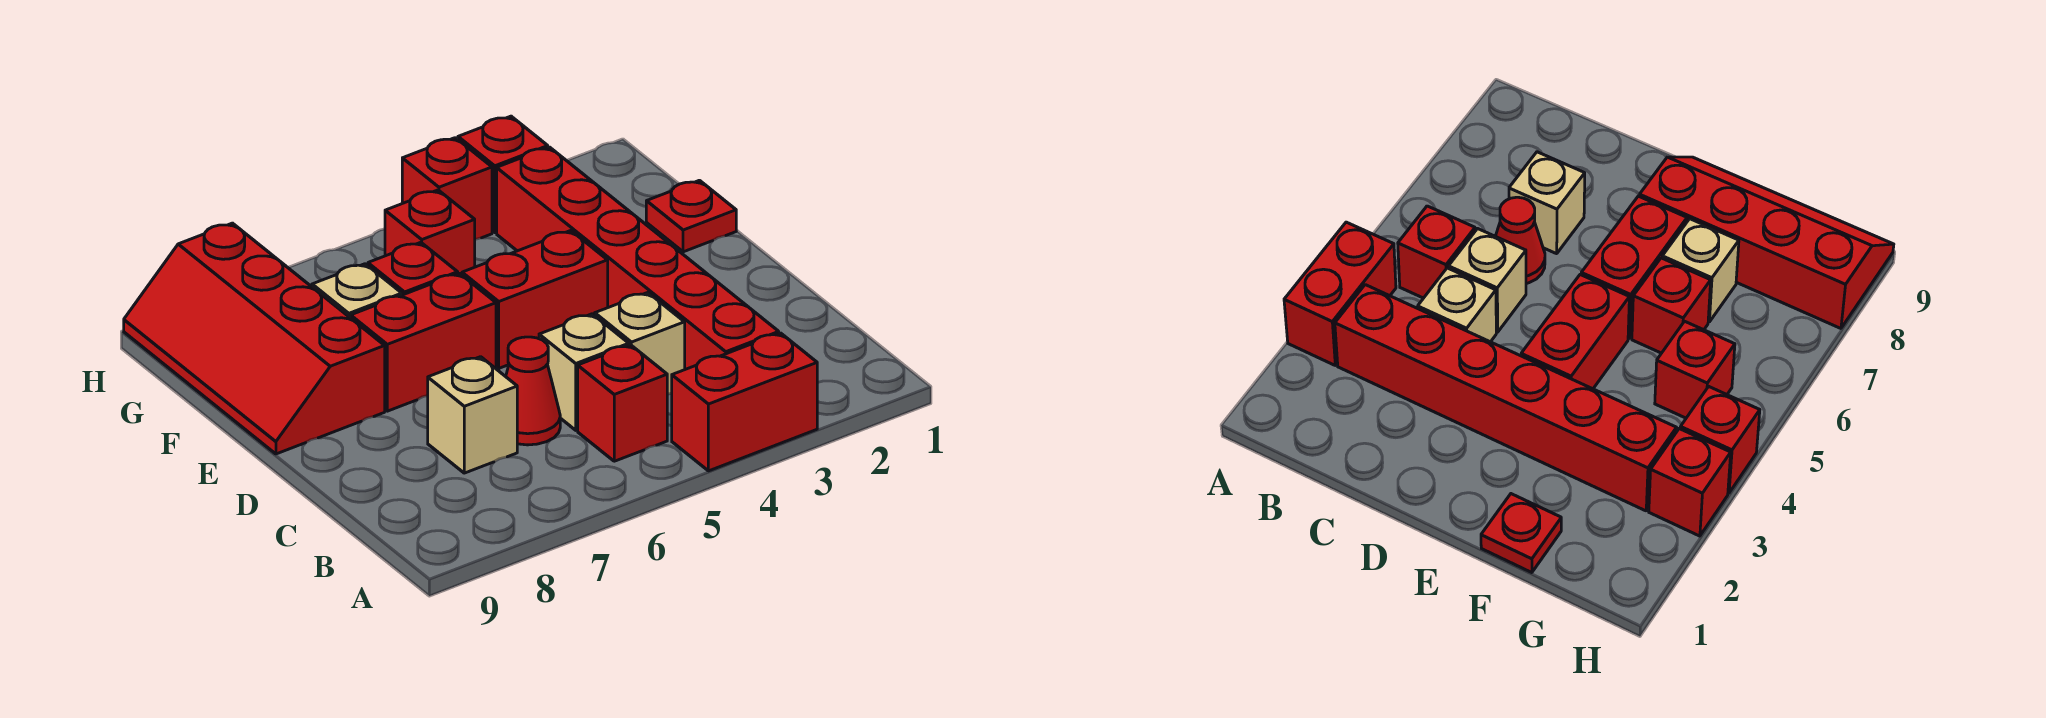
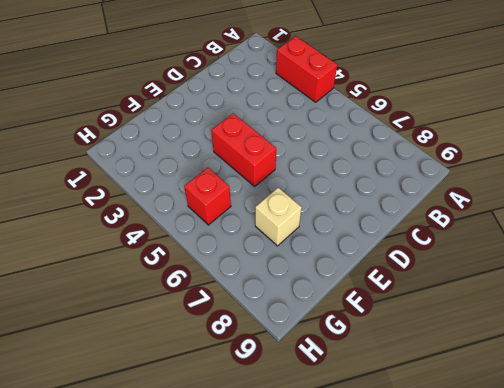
none -> red brick B3:G3 level 1
none -> red brick B5 level 1
none -> tan brick C4 level 1

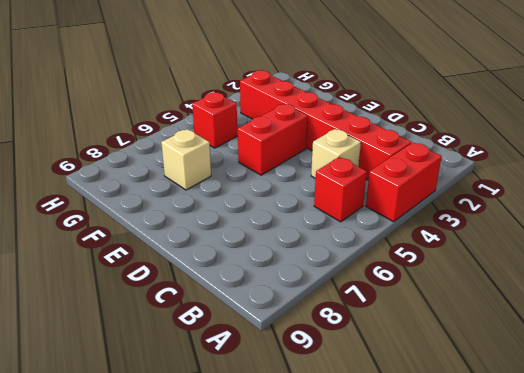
none -> tan brick C5 level 1
none -> red cone C6 level 1
none -> tan brick C7 level 1

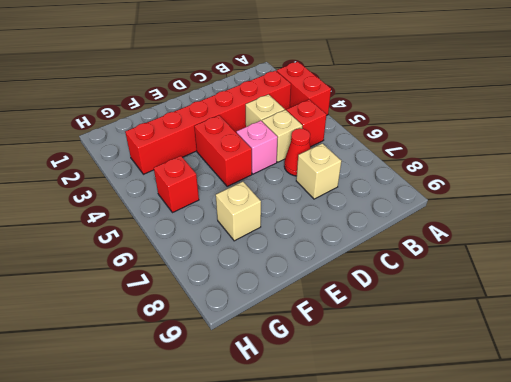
pink brick D5 level 1 -> none
none -> red brick E6:E7 level 1
none -> red slope E8:H9 level 1 top 8
none -> red plate F1 level 1

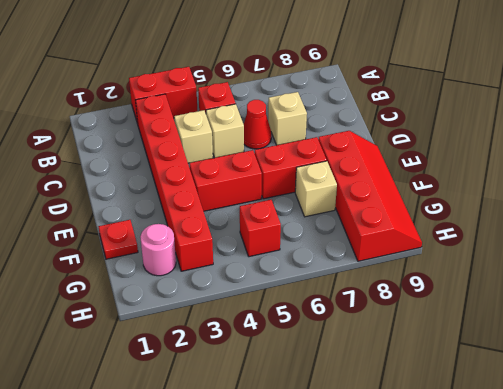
pink round brick G2 level 1 -> none
none -> red brick F6 level 1
none -> red brick H3 level 1
none -> red brick H4 level 1

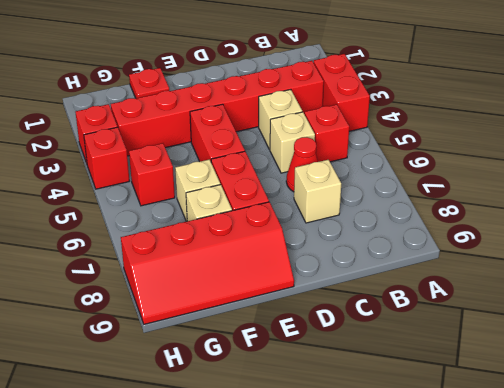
tan brick F6 level 1 -> red brick F6 level 1

